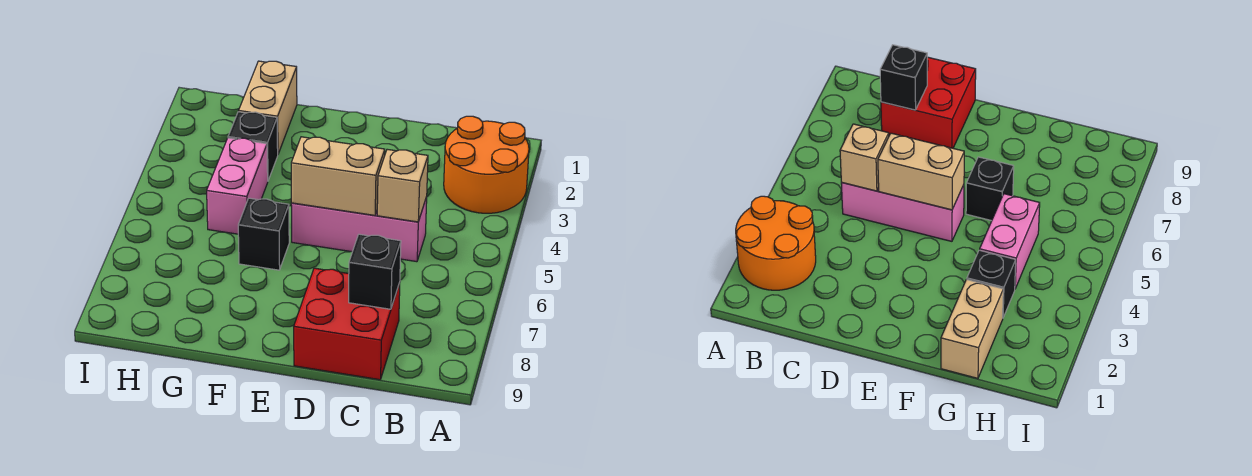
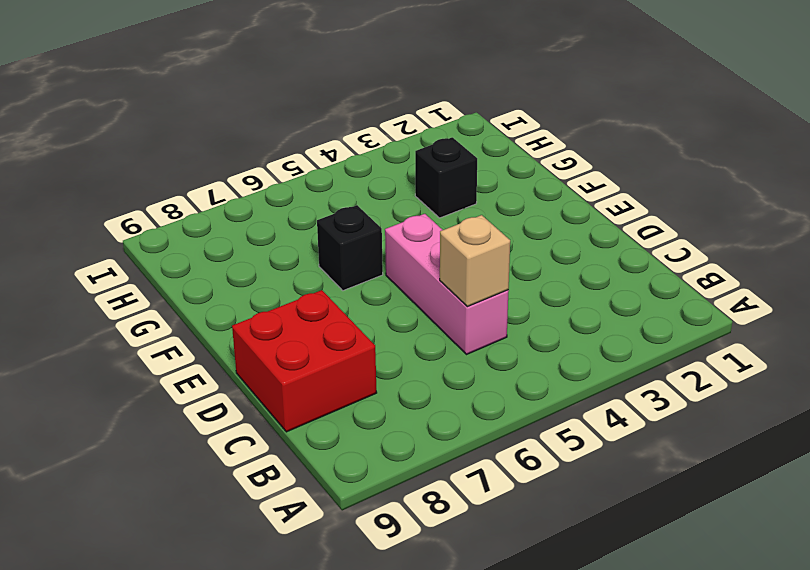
none -> orange round brick A2:B3 level 1
none -> tan brick G1:G2 level 1

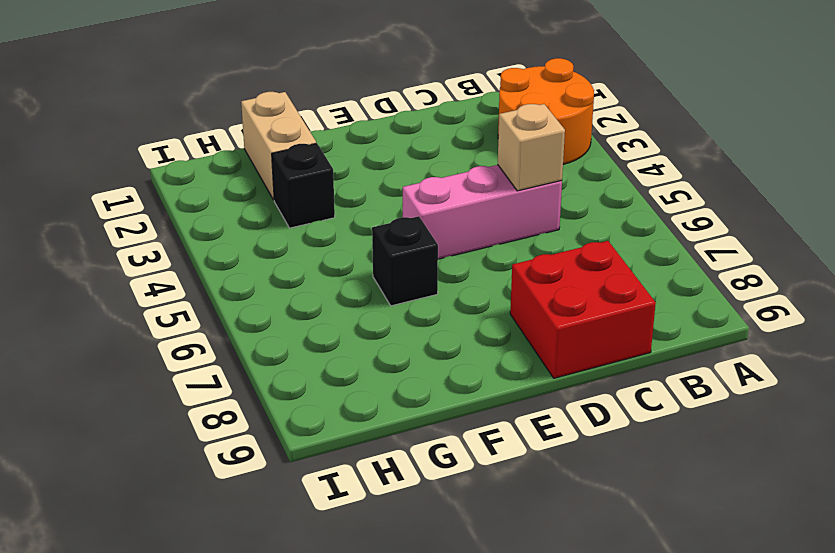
none -> pink brick G4:G5 level 1
none -> black brick C8 level 2

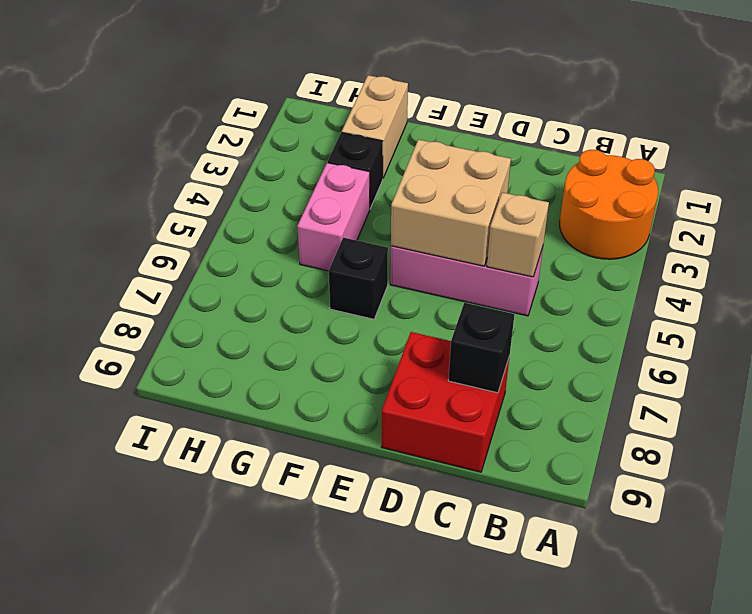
tan brick D4:E5 level 2 -> tan brick D5:E5 level 2

